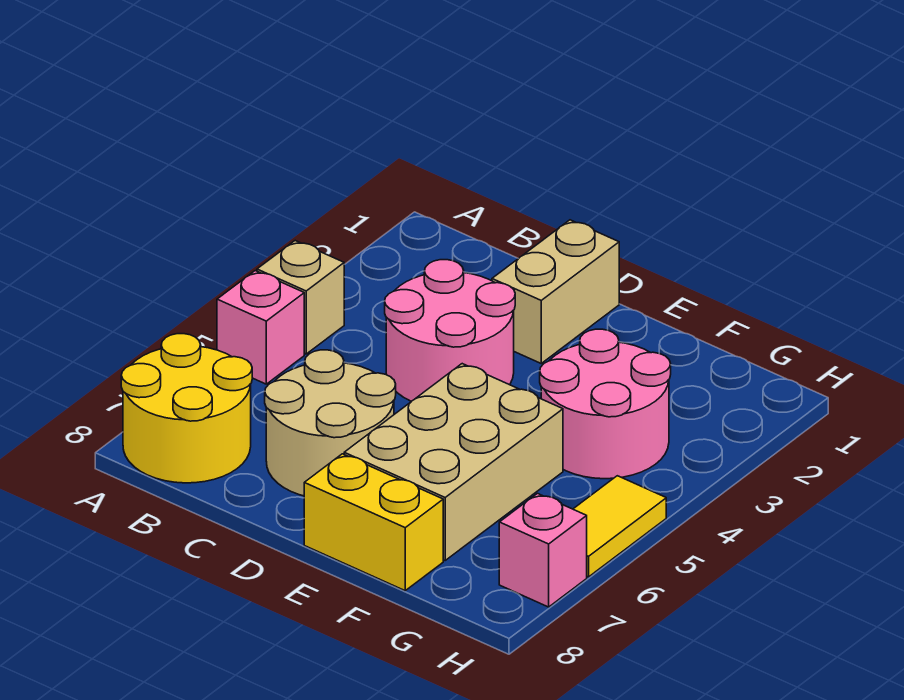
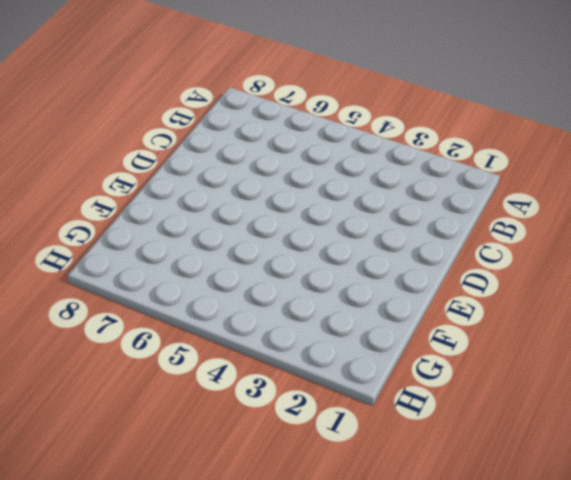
none -> tan brick A4 level 1
none -> pink brick A5 level 1

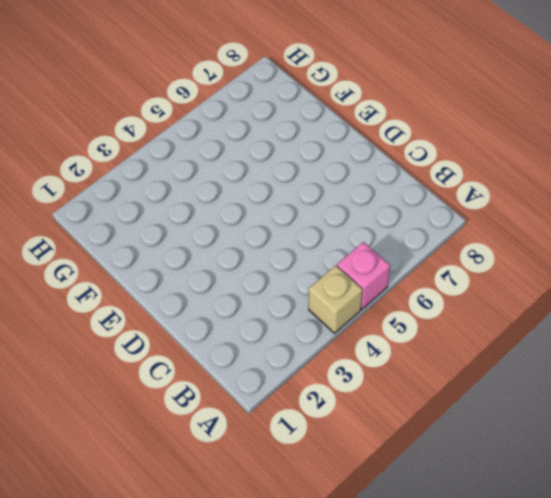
none -> yellow round brick A7:B8 level 1
none -> pink round brick C3:D4 level 1

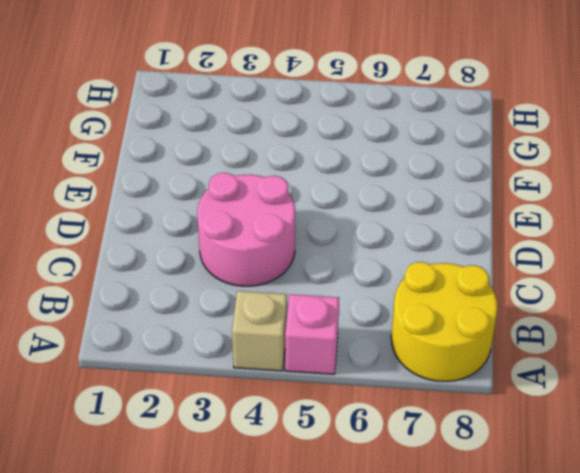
none -> tan round brick C6:D7 level 1
none -> tan brick D1:D2 level 1

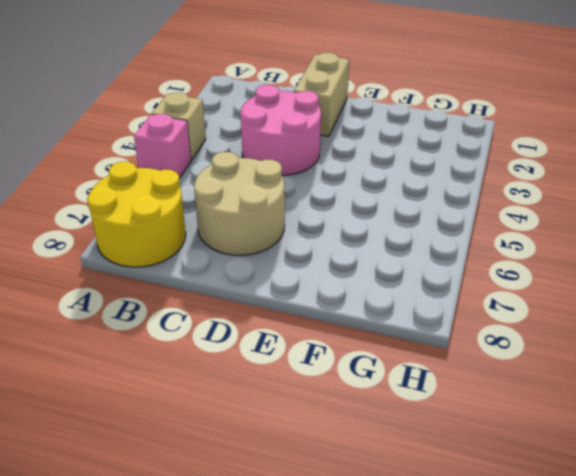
none -> tan brick E5:F7 level 1
none -> yellow brick E8:F8 level 1

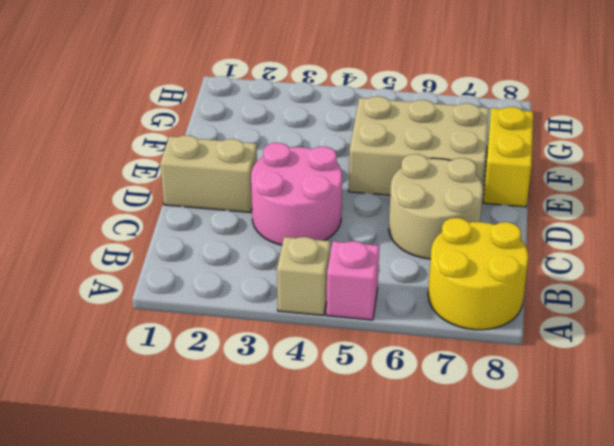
none -> pink round brick F3:G4 level 1
none -> yellow tile H5:H6 level 1

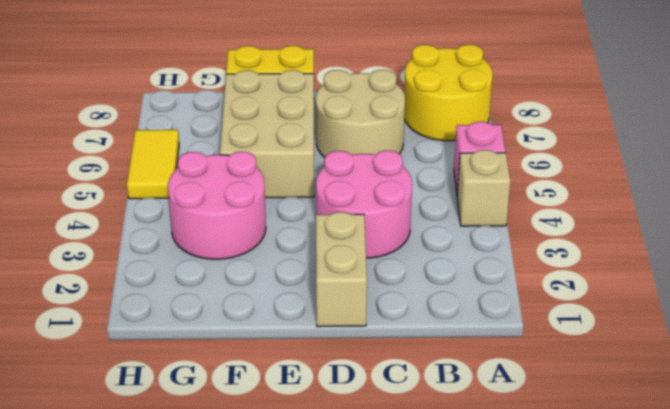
none -> pink brick H7 level 1

